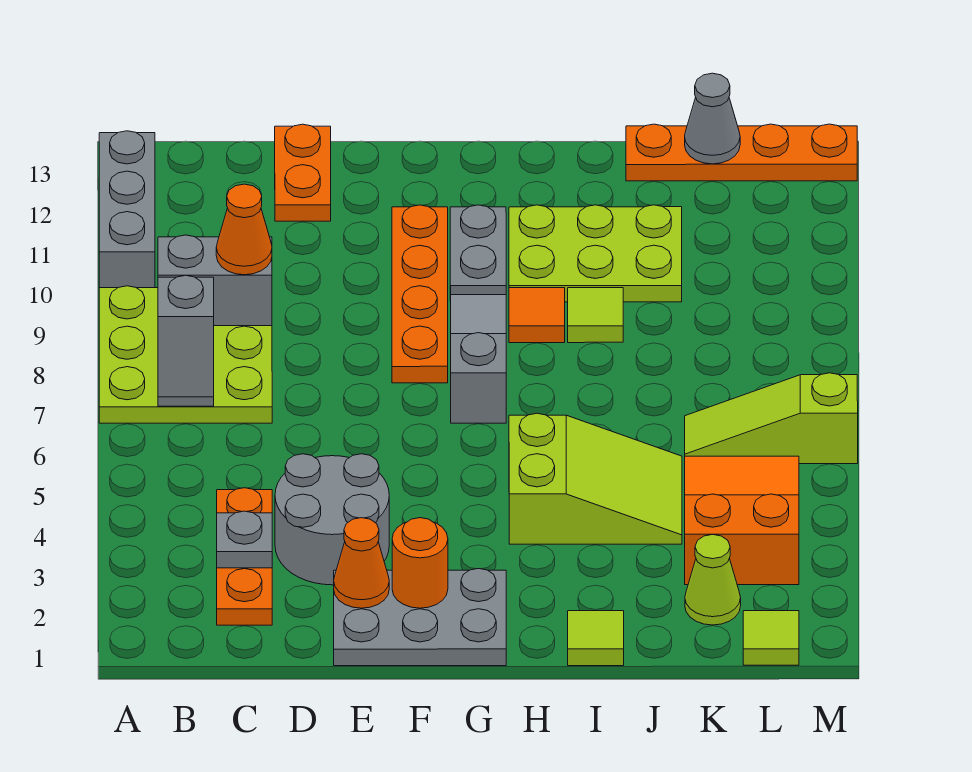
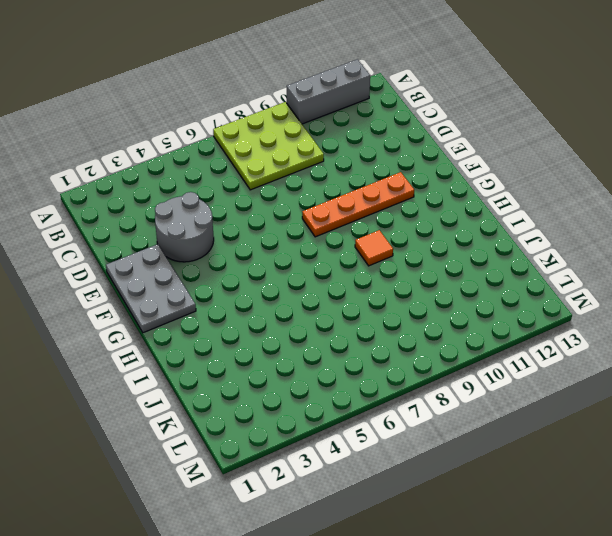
none -> orange plate C2:C4 level 1
none -> orange plate D12:D13 level 1
none -> grey slope G7:G9 level 1 top 7

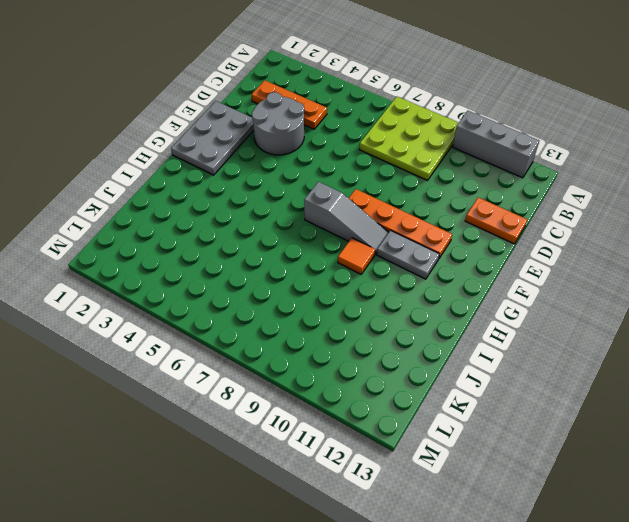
none -> lime slope H4:J5 level 1 top H
none -> lime plate H10:J11 level 1
none -> lime tile I1 level 1

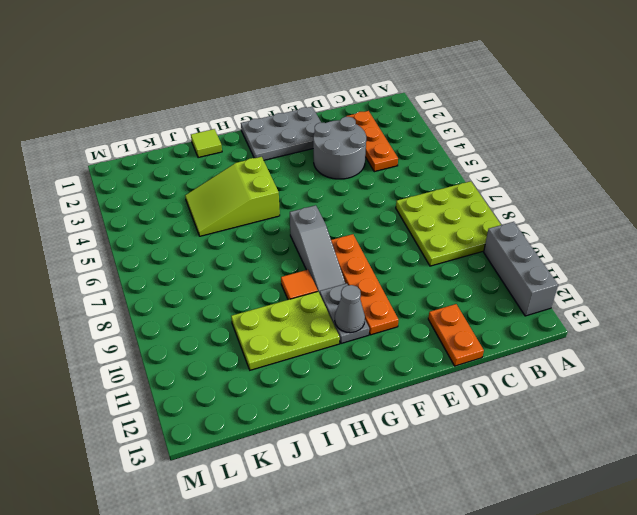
grey cone G11 level 2 -> grey cone K13 level 2
none -> lime tile I9 level 1
none -> orange plate J13:M13 level 1
none -> lime cone K2 level 1

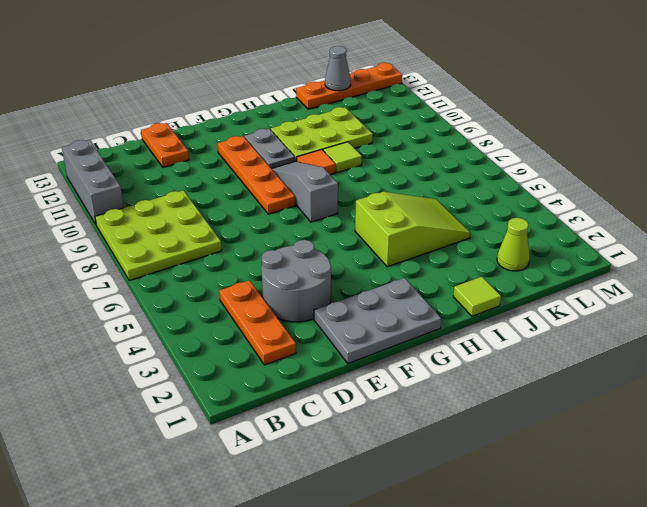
none -> orange slope K3:L5 level 1 top 3
none -> lime slope K6:M6 level 1 top M
none -> lime tile L1 level 1

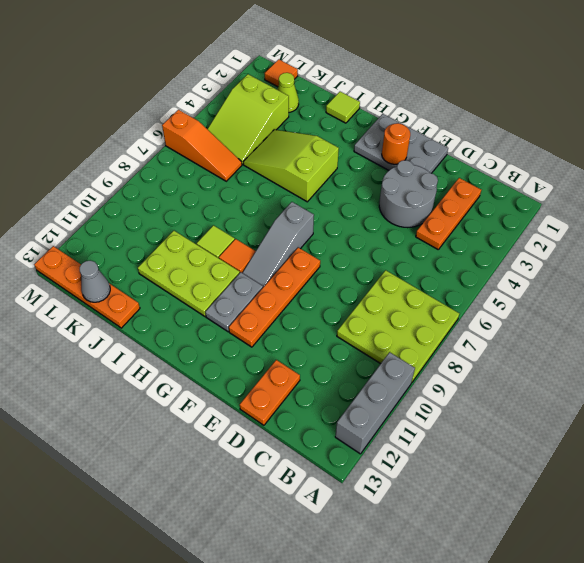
lime slope K3:L5 level 1 top 3 -> orange slope K3:L5 level 1 top 3
orange slope K6:M6 level 1 top M -> lime slope K6:M6 level 1 top M
orange tile L1 level 1 -> lime tile L1 level 1
none -> grey slope B7:B8 level 2 top 8
none -> grey brick B9:C9 level 2
none -> grey plate C3 level 2

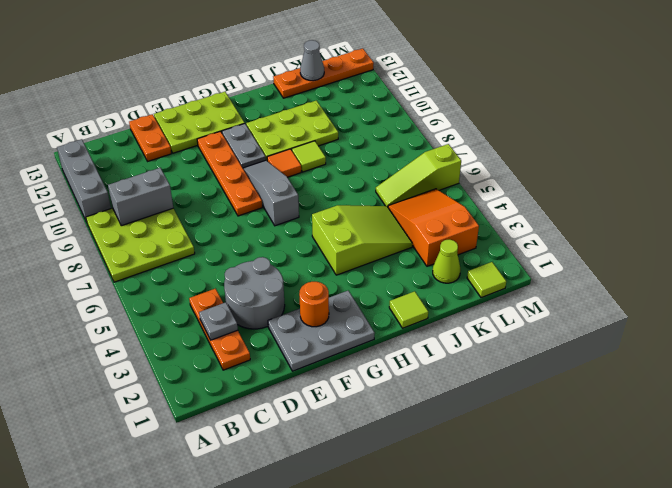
lime plate E12:G13 level 1 -> none
none -> grey slope B7:B8 level 2 top 8
none -> orange cone E2 level 2
none -> orange cone C9 level 3

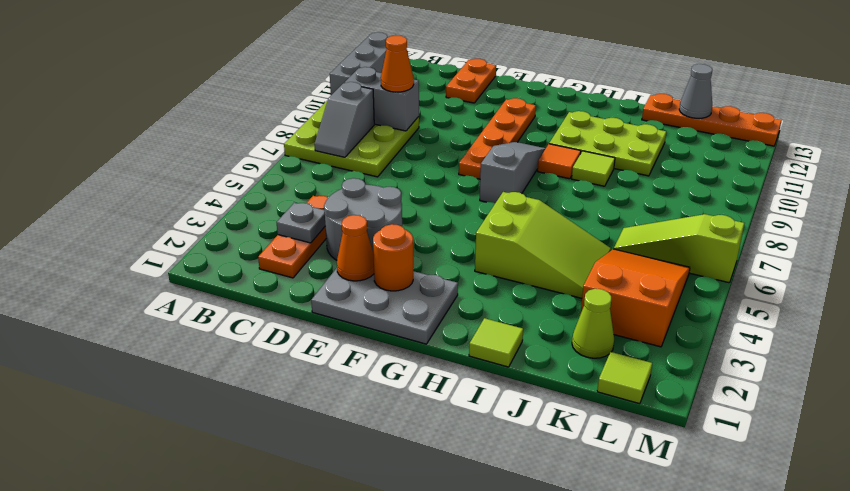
none -> grey plate G10:G11 level 1

